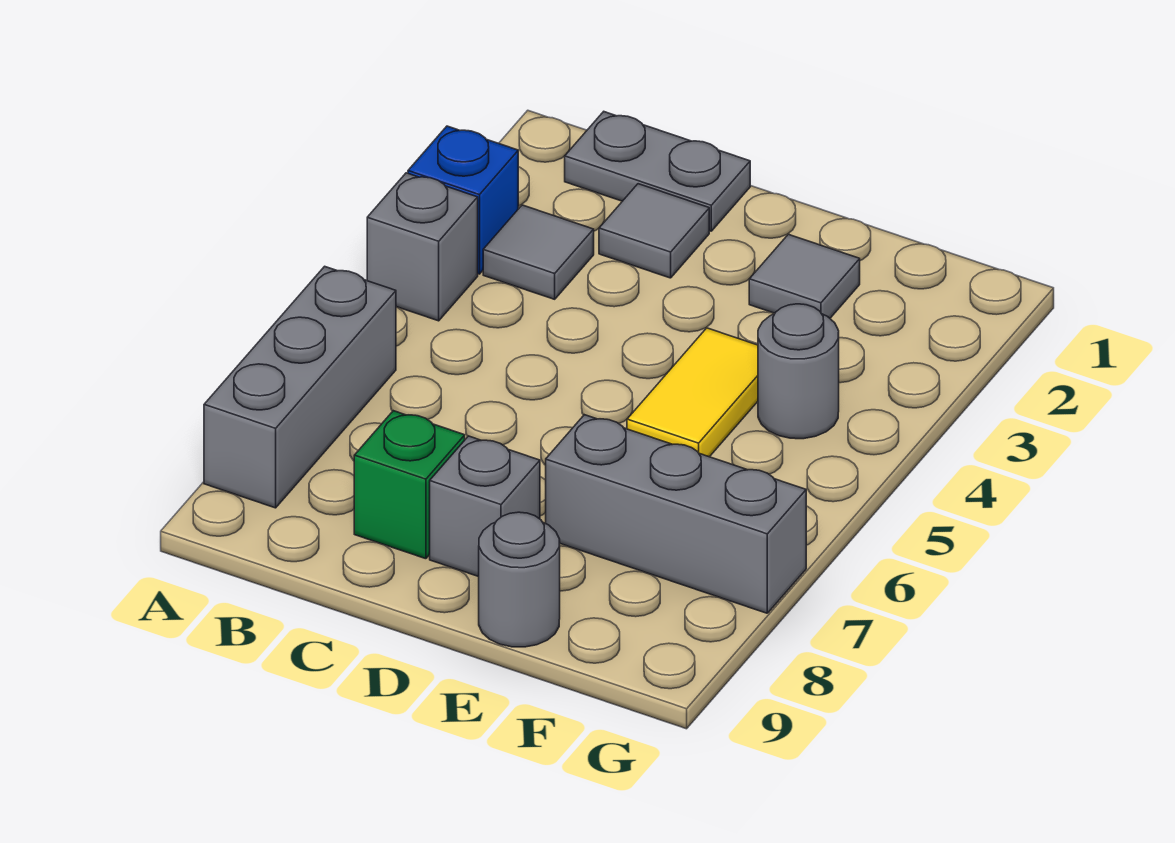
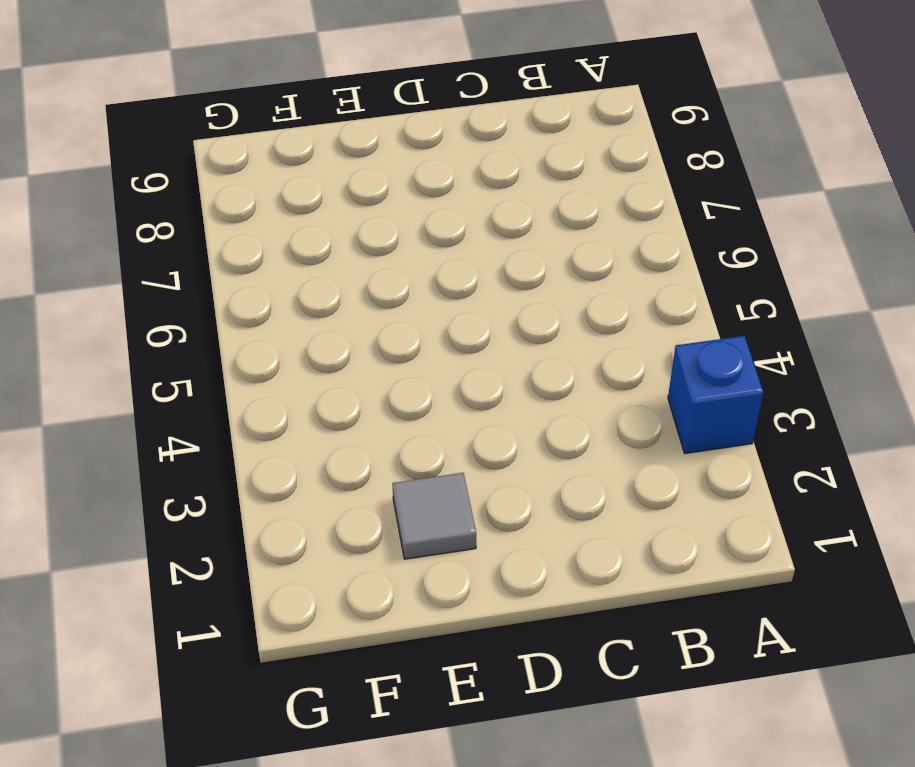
none -> grey brick A4 level 1
none -> grey brick A6:A8 level 1
none -> grey plate B1:C1 level 1

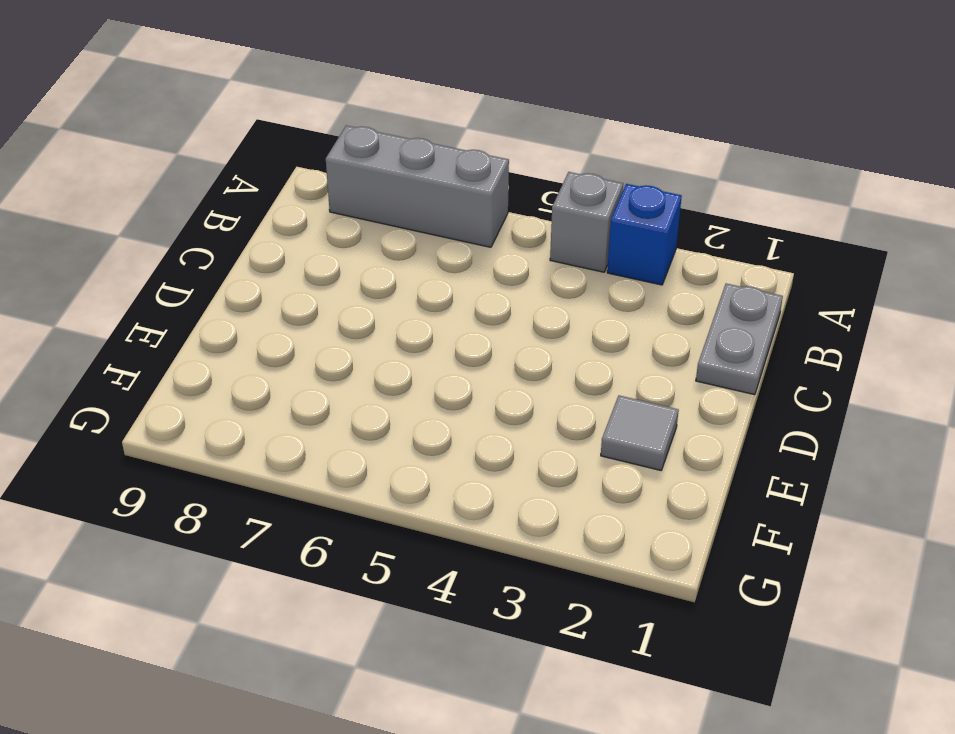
none -> grey tile B3 level 1
none -> grey tile C2 level 1
none -> green brick C8 level 1

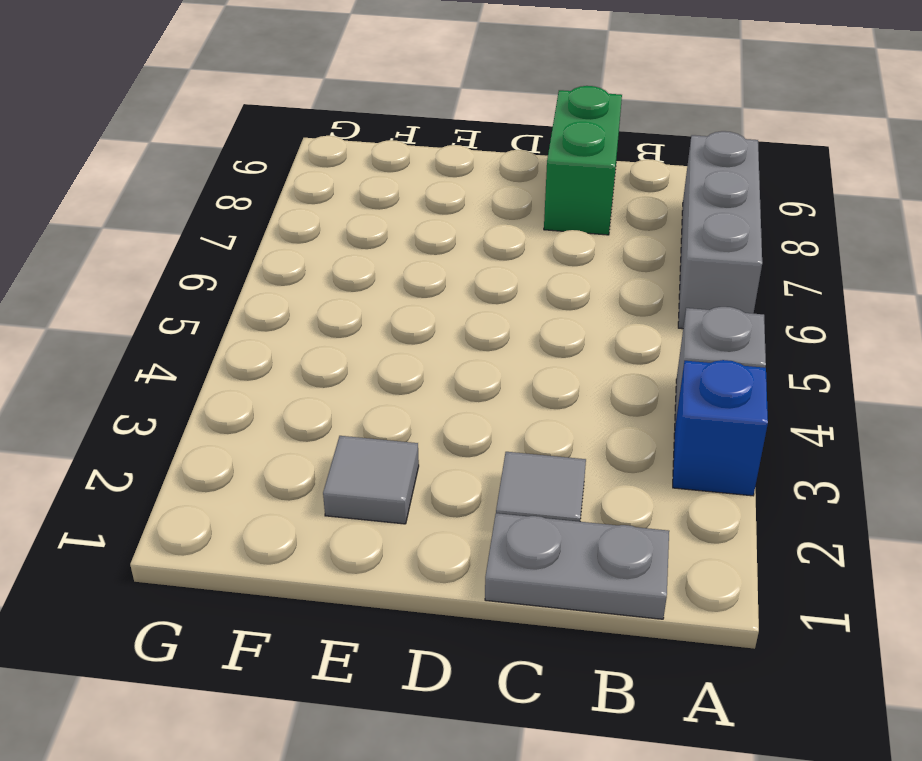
green brick C8:C9 level 1 -> green brick C8 level 1
none -> grey tile B3 level 1
none -> grey brick D8 level 1
none -> yellow tile E4:E5 level 1

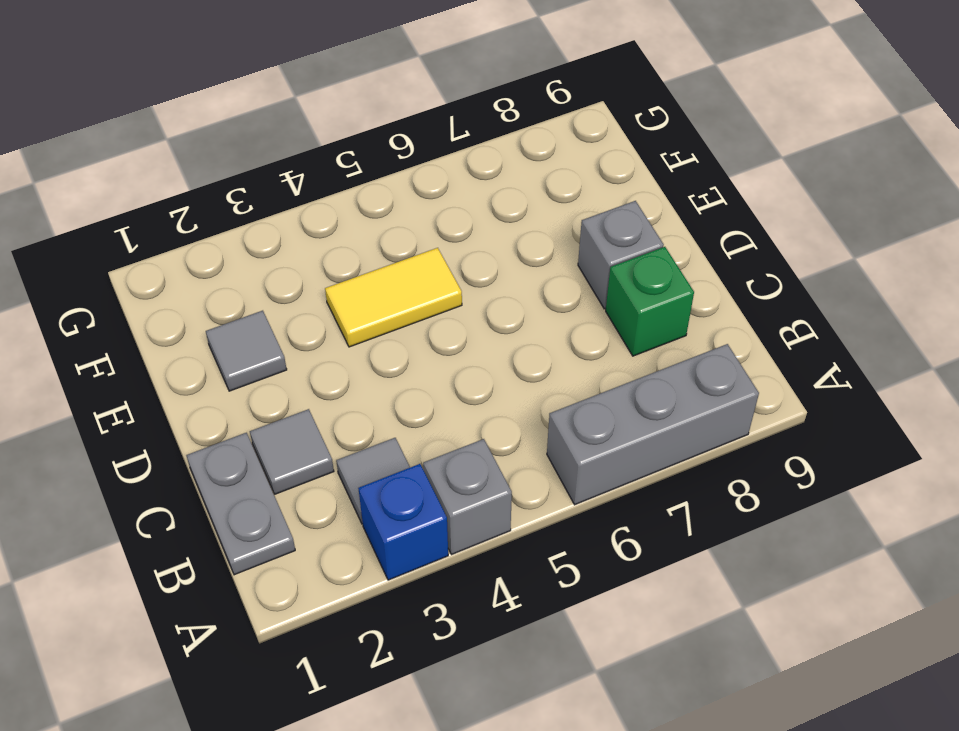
none -> grey brick E7:G7 level 1
none -> grey round brick E9 level 1
none -> grey round brick F4 level 1

